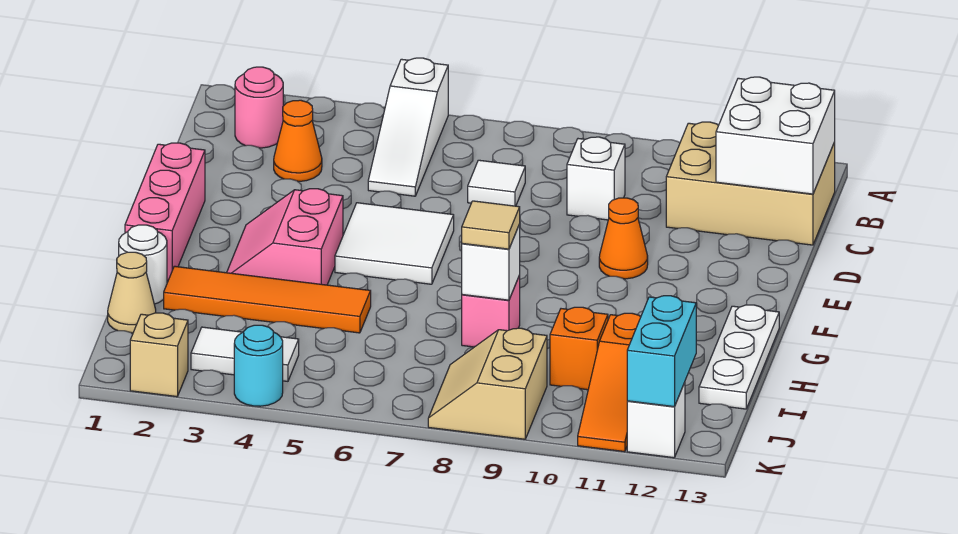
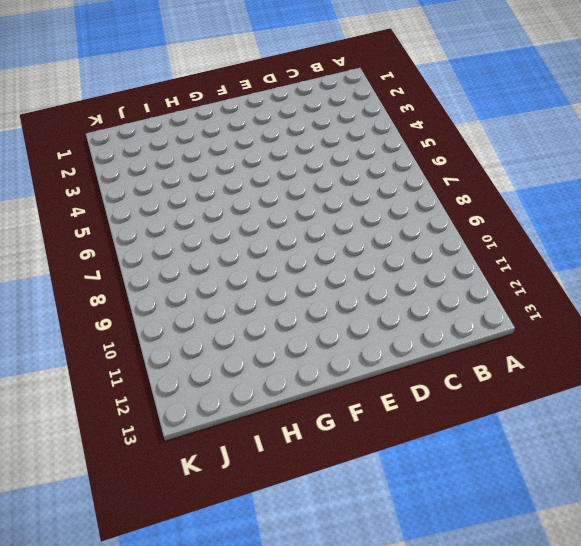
none -> white slope A5:C5 level 1 top A
none -> pink round brick B2 level 1
none -> tan brick B11:C13 level 1

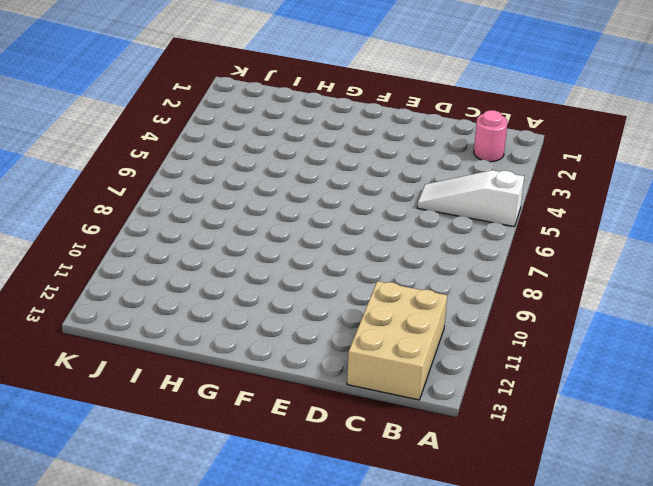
none -> orange cone C3 level 1
none -> white tile C7 level 1
none -> white brick C9 level 1

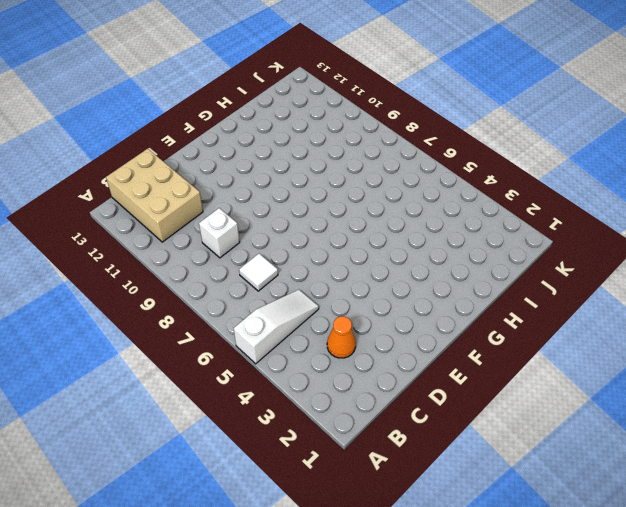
none -> pink round brick B2 level 1
none -> pink brick E1:G1 level 1
none -> white tile E5:F6 level 1

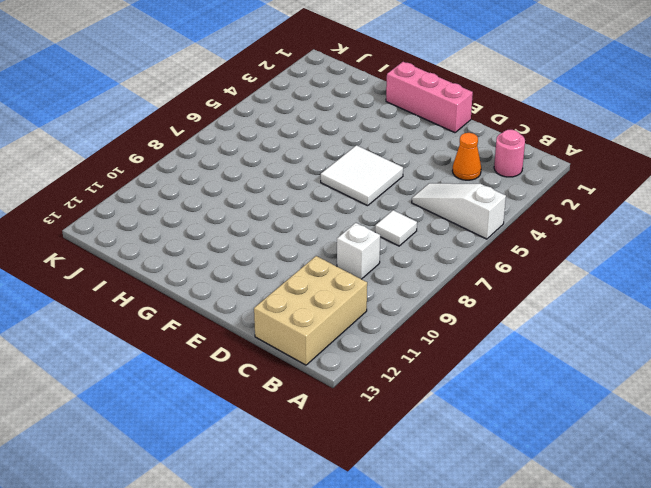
none -> orange cone E10 level 1
none -> pink slope F3:G4 level 1 top 4
none -> white plate G13:I13 level 1

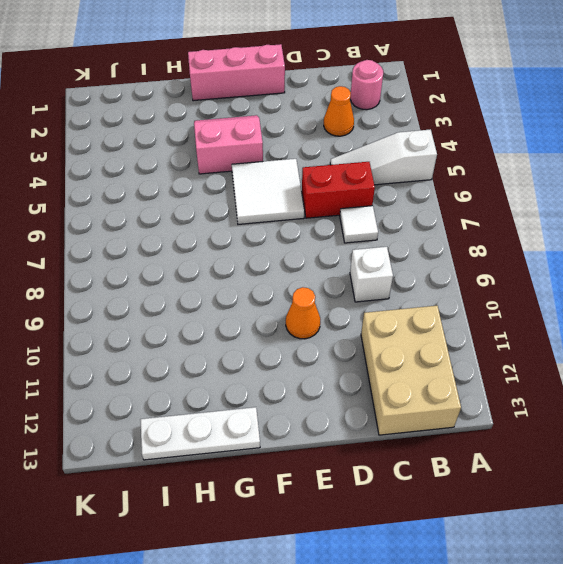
red brick C6:D6 level 1 -> none
none -> white round brick H1 level 1
none -> orange tile H2:H5 level 1
none -> pink brick H8 level 1

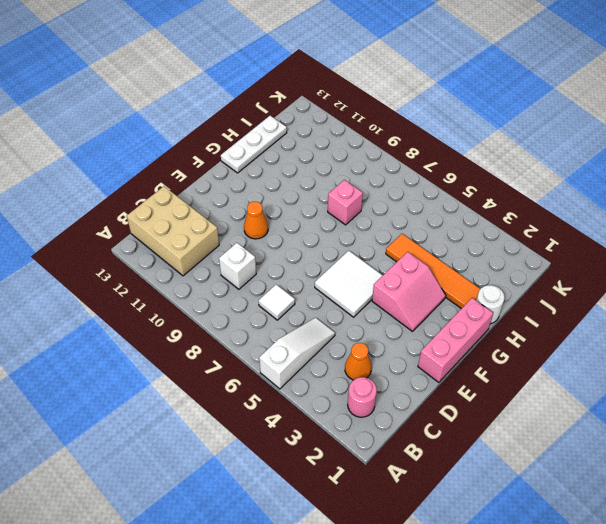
none -> tan cone I1 level 1
none -> orange brick I10 level 1
none -> orange slope I11:K11 level 1 top I

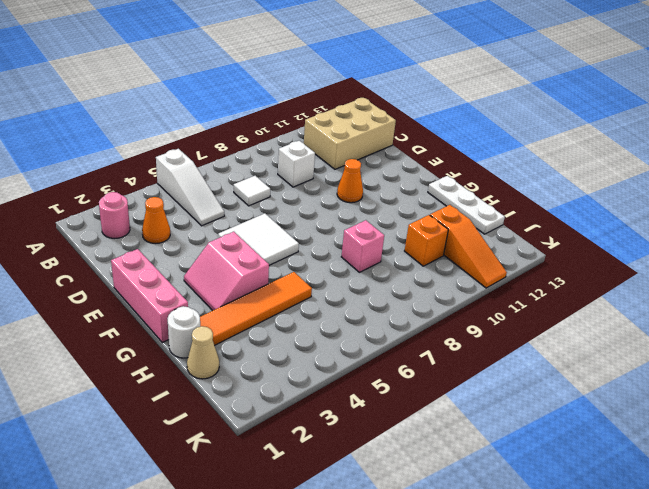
none -> white tile J3:J4 level 1
none -> tan slope J8:K9 level 1 top 9
none -> tan brick K2 level 1

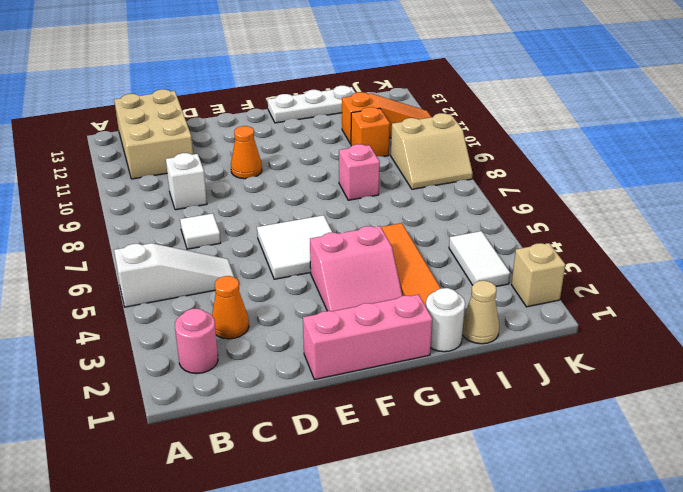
none -> cyan round brick K4 level 1
none -> white brick K12 level 1
none -> white brick B12:C13 level 2

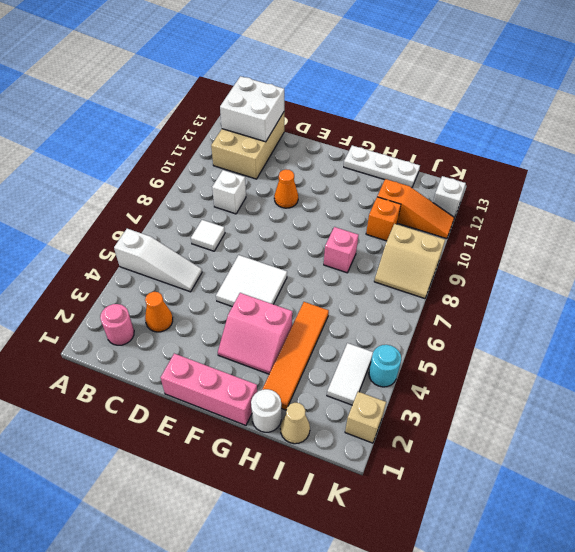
none -> white brick H8 level 2
none -> cyan brick J12:K12 level 2
none -> tan tile H8 level 3

